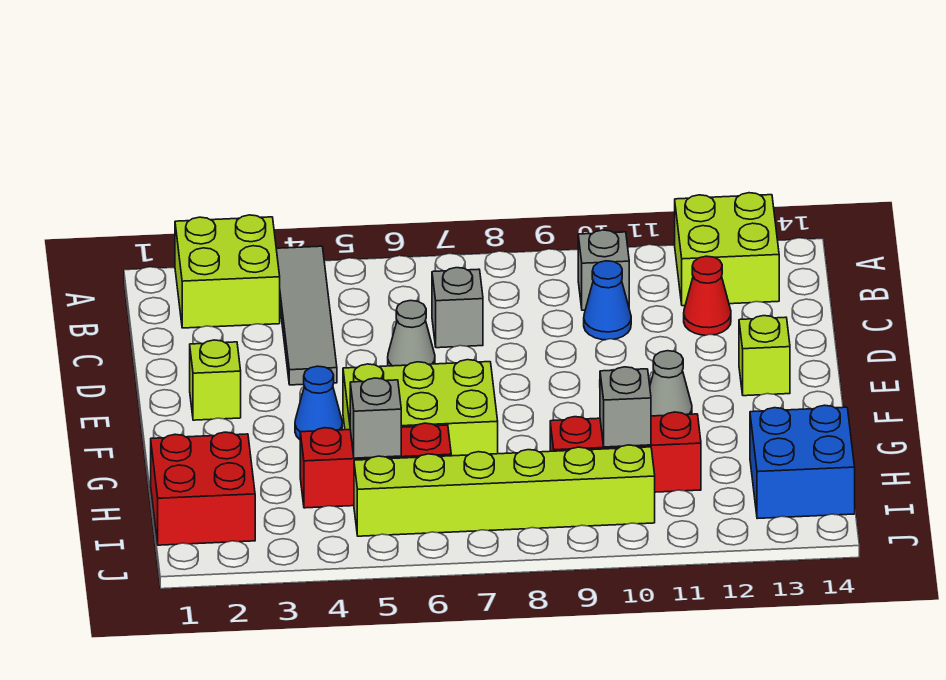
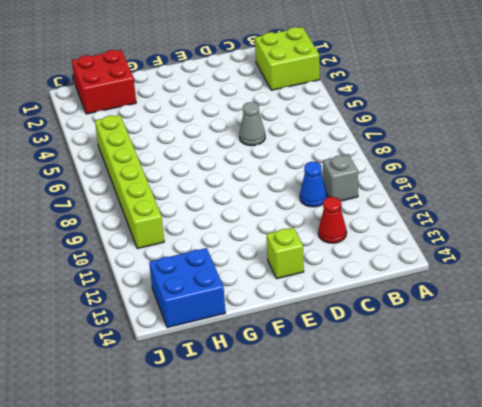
none -> grey tile A4:D4 level 1
none -> lime brick A12:B13 level 1
none -> grey brick C7 level 1

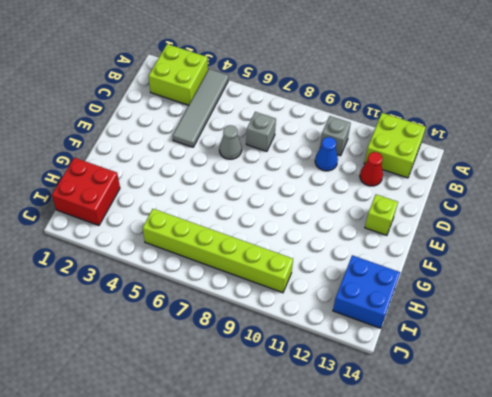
none -> lime brick E2 level 1
none -> blue cone F4 level 1
none -> lime brick F5:G7 level 1

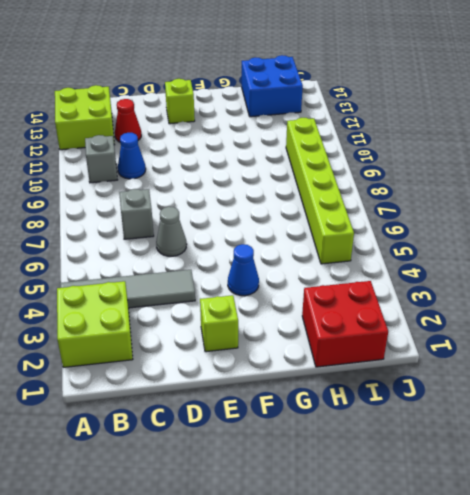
none -> lime brick F5:G7 level 1
none -> grey cone F11 level 1
none -> red brick H4:H6 level 1

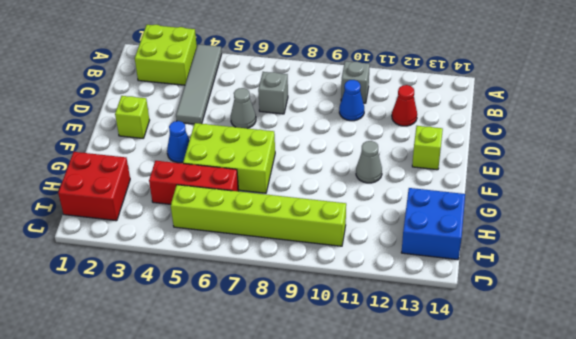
none -> lime brick A12:B13 level 1
none -> red brick H9:H11 level 1
none -> grey brick H5 level 2

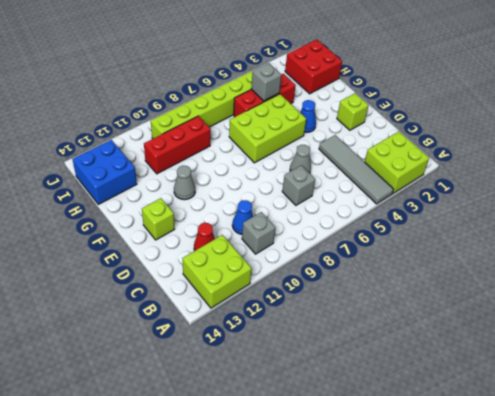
none -> grey brick H10 level 2

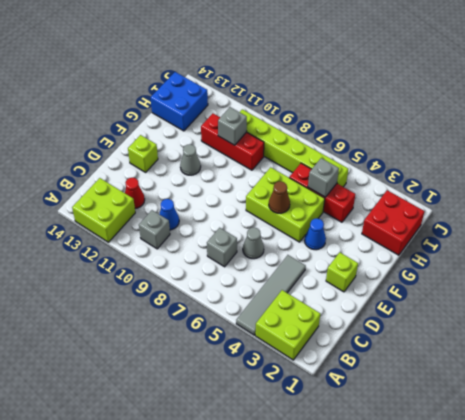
brown cone F6 level 2 -> none

